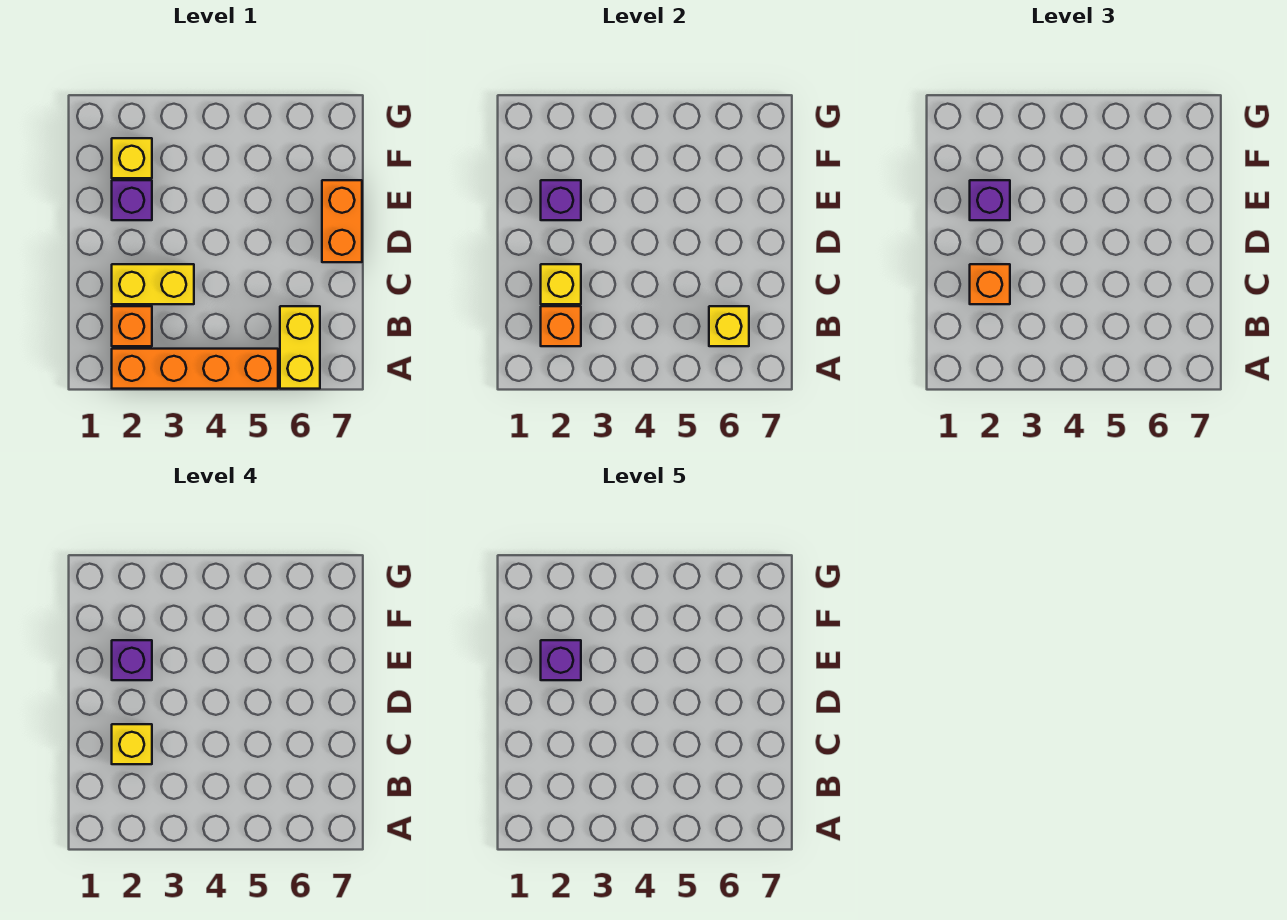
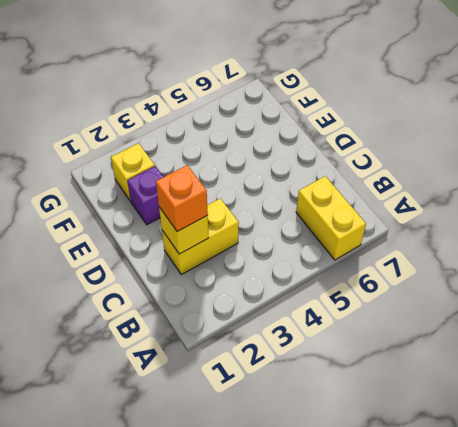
none -> orange brick A2:A5 level 1
none -> orange brick B2 level 1
none -> orange brick D7:E7 level 1

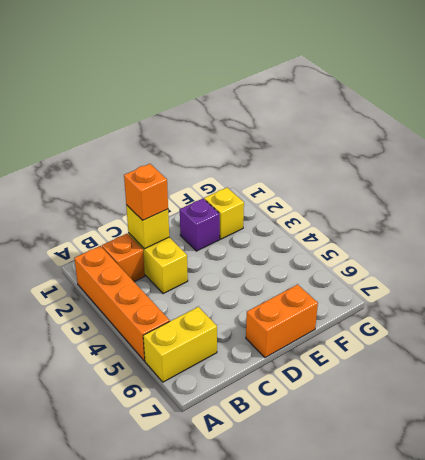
none -> orange brick B2 level 2
none -> yellow brick B6 level 2
none -> purple brick E2 level 2

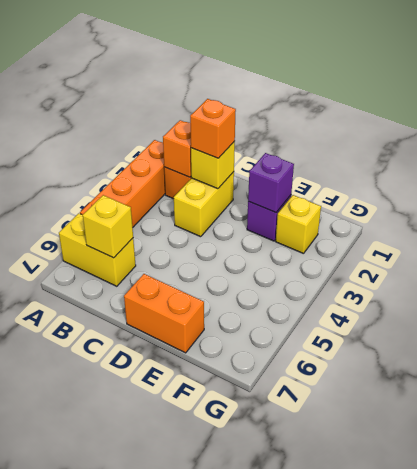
none -> purple brick E2 level 3
none -> yellow brick C2 level 4
none -> purple brick E2 level 4

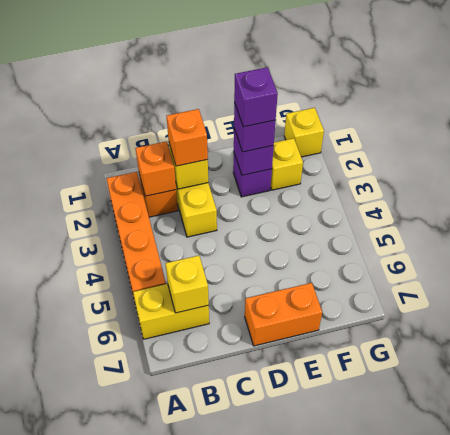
yellow brick G1 level 1 -> yellow brick C2 level 4
none -> purple brick E2 level 5

